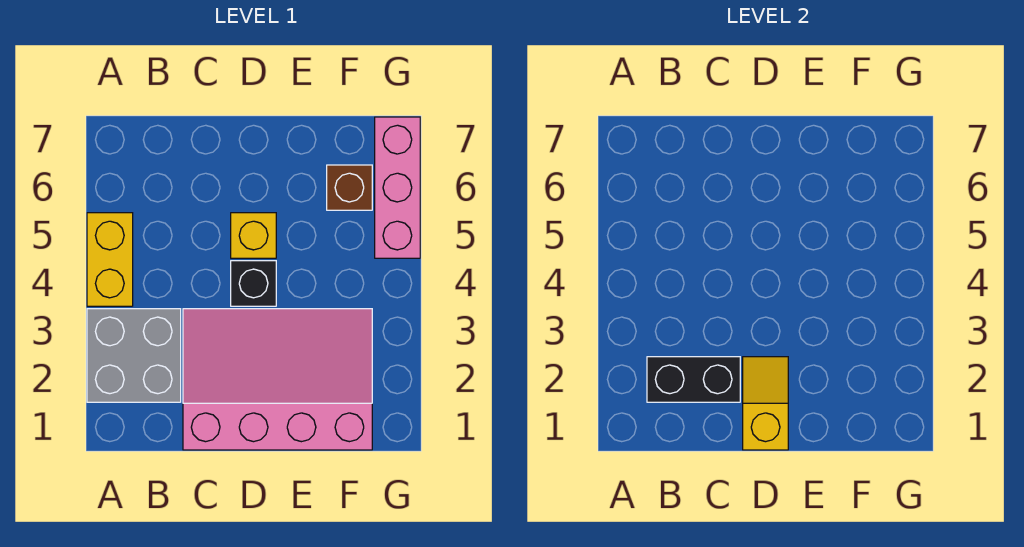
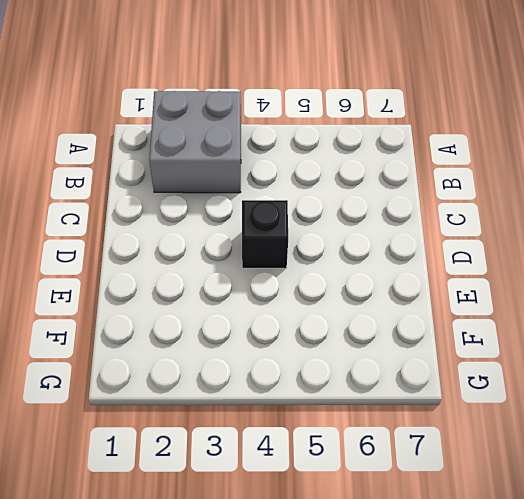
none -> yellow brick A4:A5 level 1
none -> pink slope C1:F3 level 1 top 1

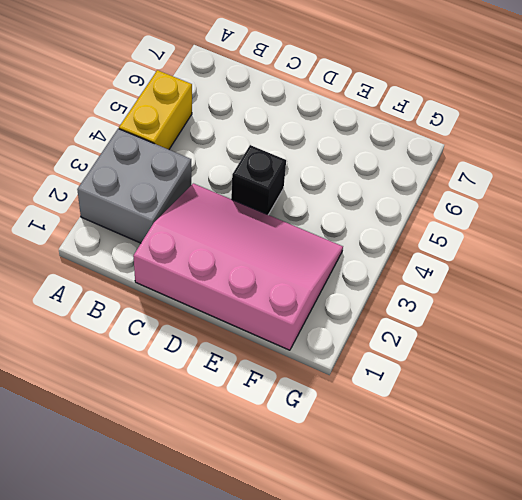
none -> yellow brick D5 level 1
none -> brown brick F6 level 1

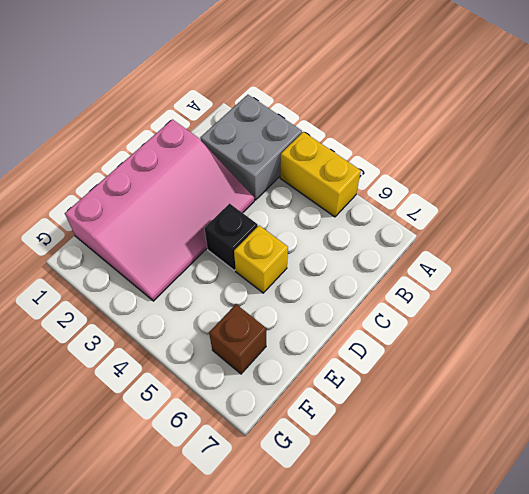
none -> pink brick G5:G7 level 1
none -> black brick B2:C2 level 2

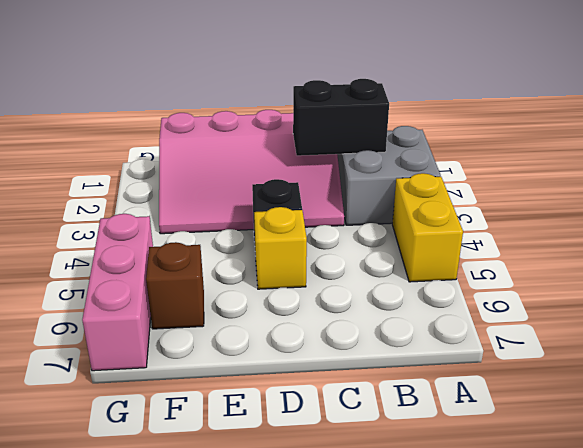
none -> yellow slope D1:D2 level 2 top 1

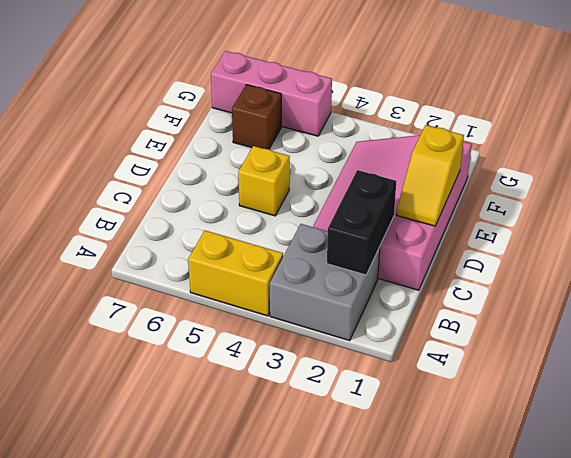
yellow slope D1:E1 level 2 top E -> yellow slope D1:D2 level 2 top 1
none -> black brick D4 level 1

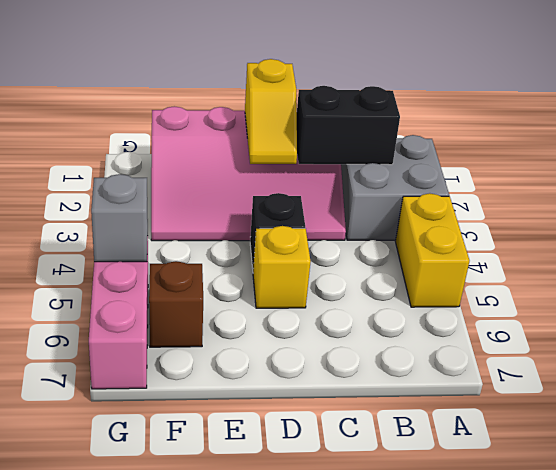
grey brick G5 level 2 -> none

